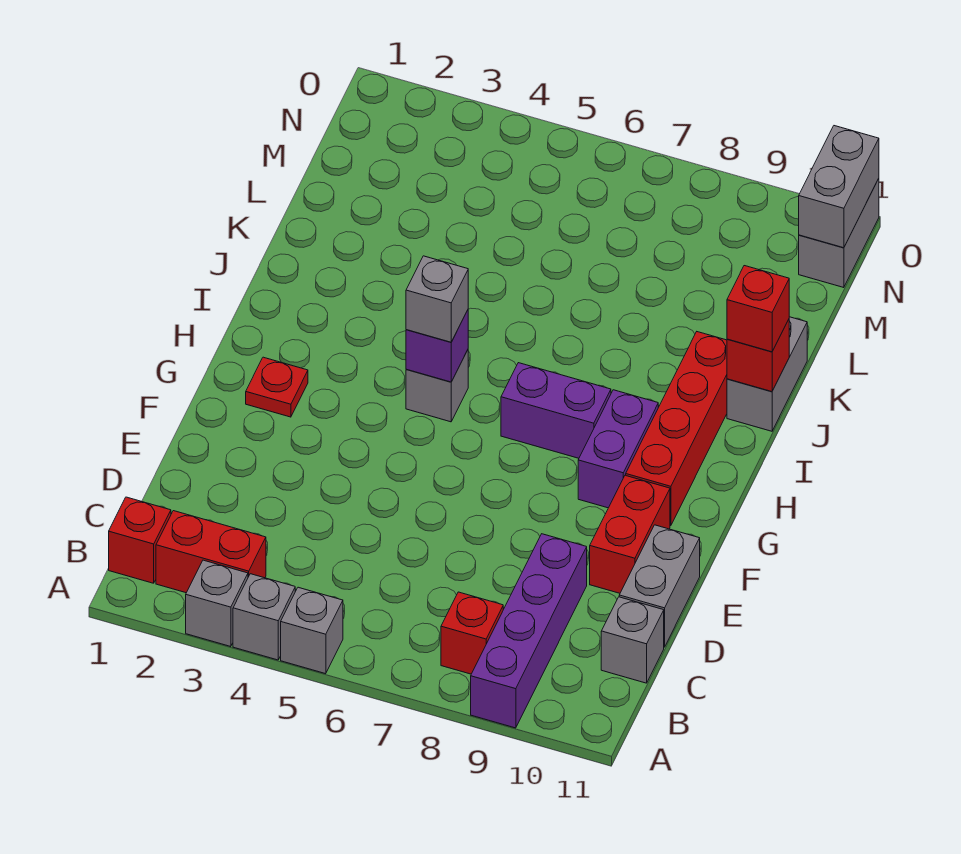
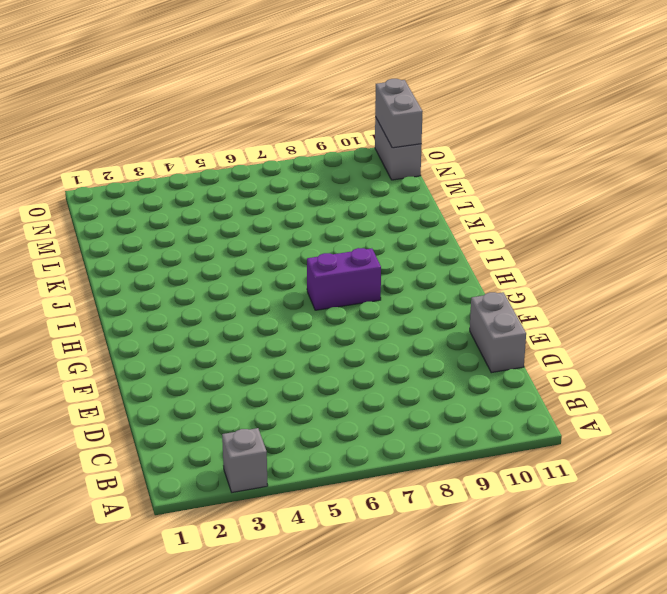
none -> grey brick A4 level 1
none -> grey brick A5 level 1
none -> purple brick A9:D9 level 1

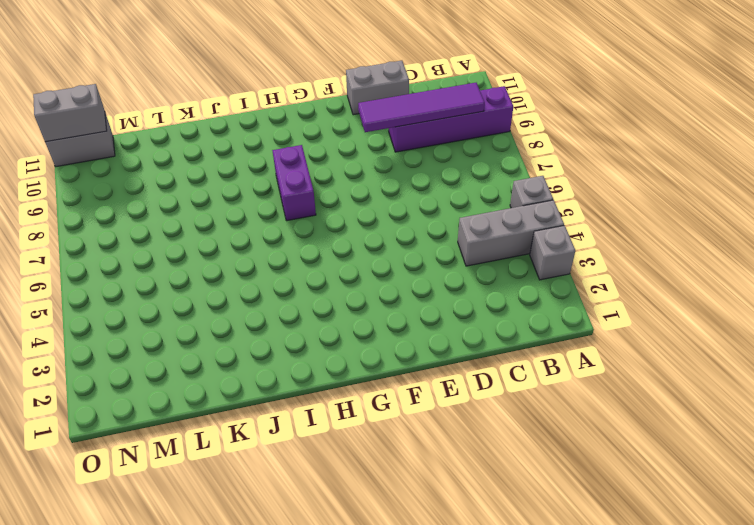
grey brick A4:C4 level 1 -> grey brick A4 level 1
purple tile B9:E9 level 2 -> none
none -> red brick B1 level 1
none -> red brick B2:B3 level 1
none -> red brick B8 level 1

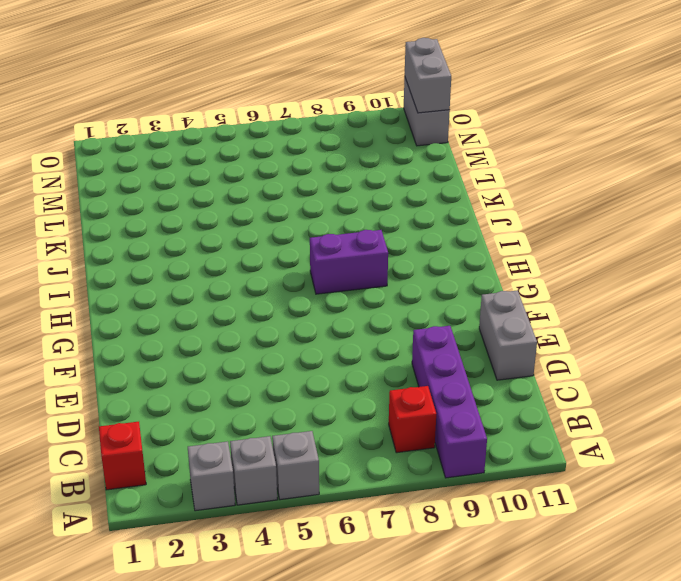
none -> red brick B2:B3 level 1
none -> grey brick C11 level 1
none -> red brick E10:F10 level 1

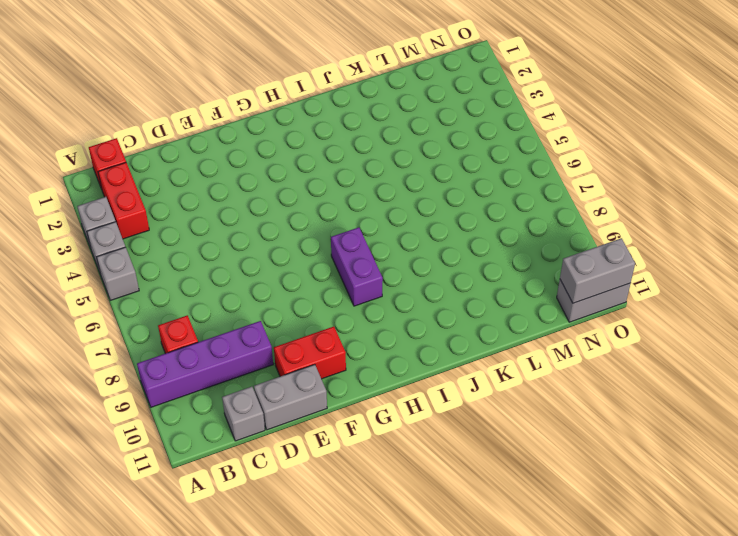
none -> red plate G2 level 1
none -> purple brick G9:H9 level 1
none -> red brick G10:J10 level 1

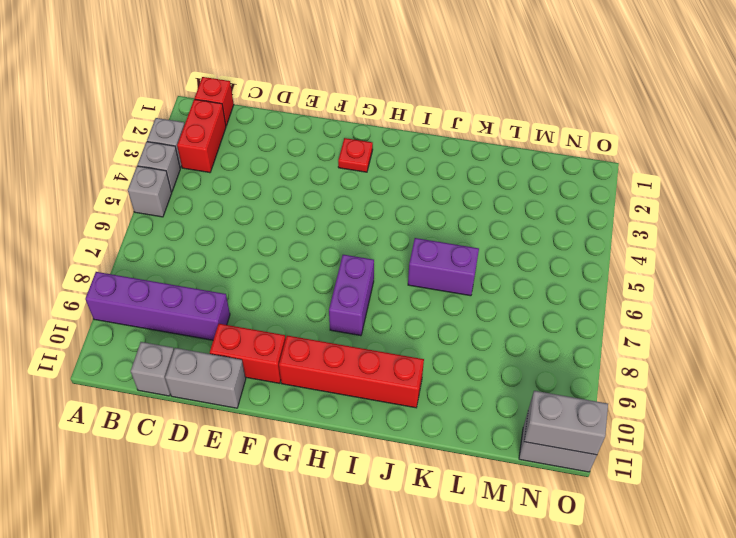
purple brick J6:K6 level 1 -> purple brick G9:H9 level 1
none -> red brick B8 level 1
none -> grey brick H5 level 1
none -> grey brick J11:K11 level 1

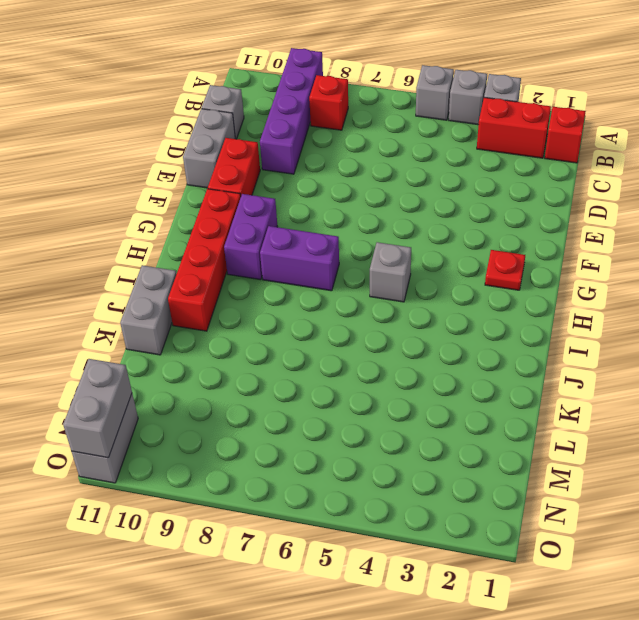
none -> purple brick H5 level 2
none -> red brick J11 level 2
none -> grey brick H5 level 3

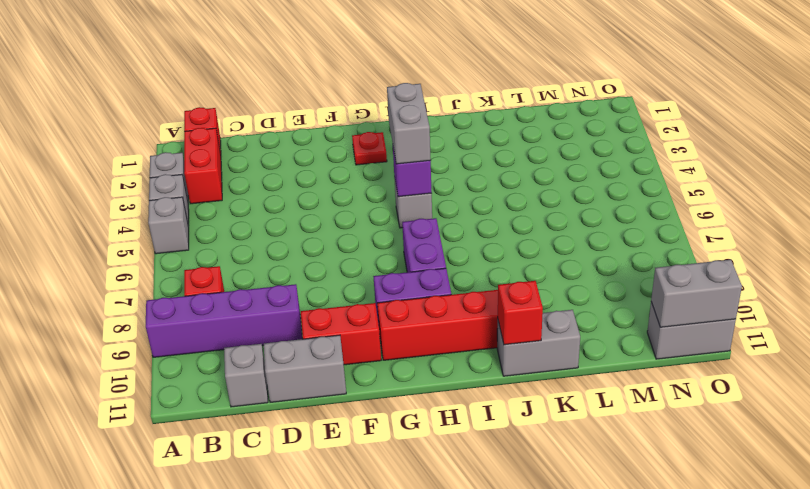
grey brick H4:H5 level 3 -> grey brick H5 level 3
none -> red brick J11 level 3

